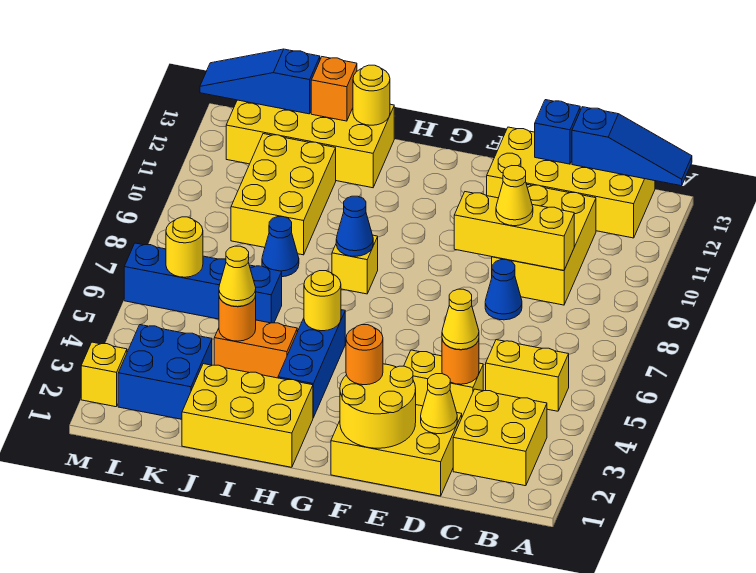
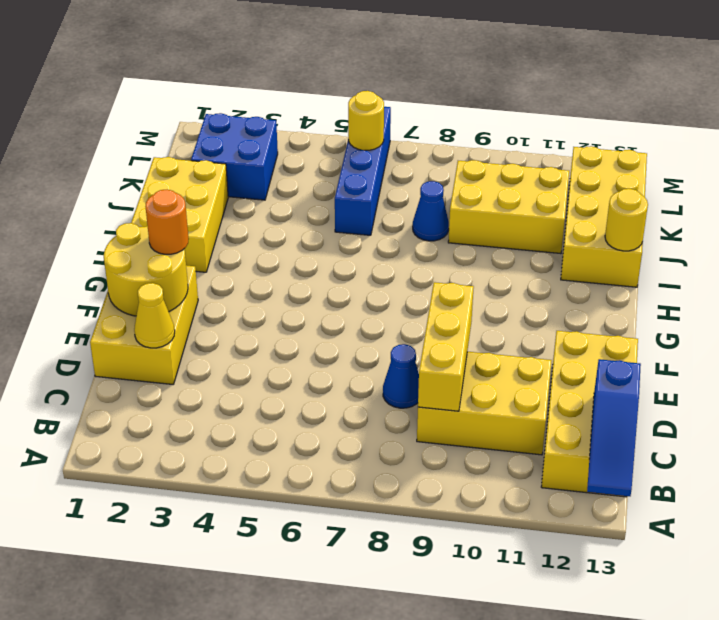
none -> yellow brick B2:C3 level 1
none -> yellow brick B5:C5 level 1
none -> yellow brick D4:E4 level 1
none -> blue brick H3:H5 level 1

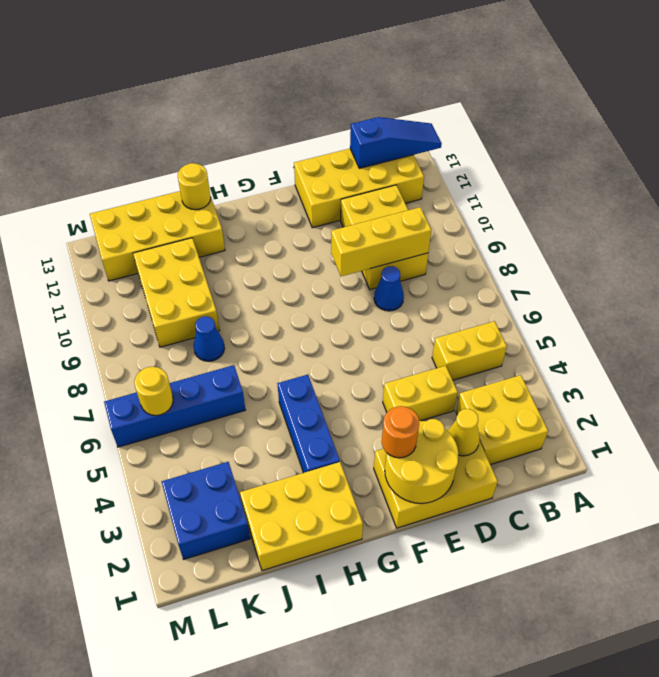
none -> yellow brick H8 level 1
none -> orange brick I4:J4 level 1
none -> yellow brick M2 level 1
none -> orange round brick D4 level 2

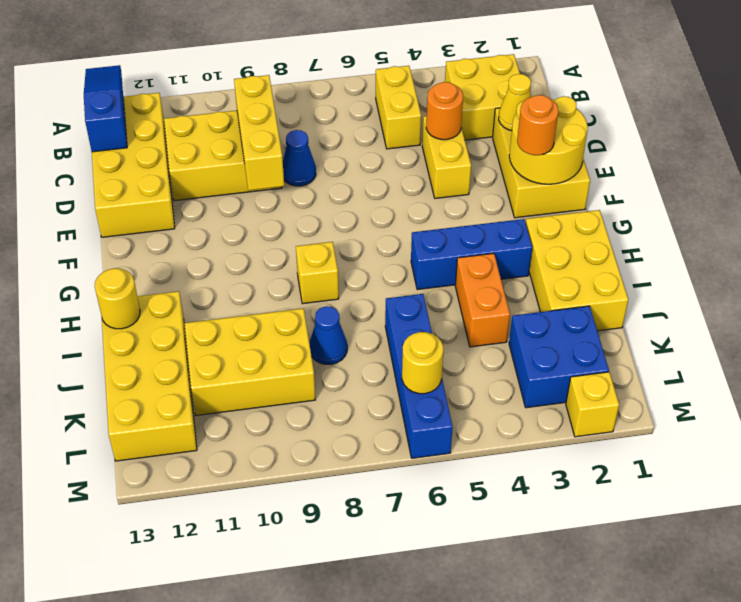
none -> blue brick D13 level 2
none -> yellow round brick H5 level 2
none -> blue cone H8 level 2
none -> orange round brick J4 level 2

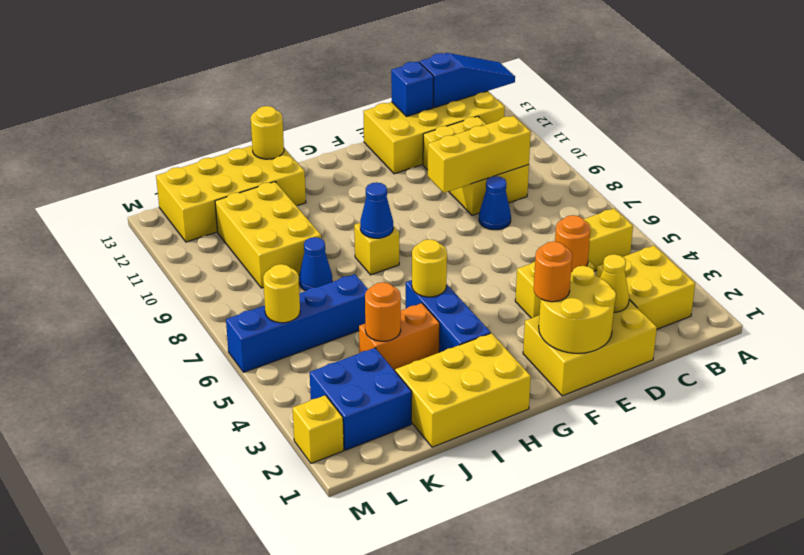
none -> orange brick J13 level 2
none -> blue slope K13:M13 level 2 top K
none -> yellow cone D4 level 3
none -> yellow cone D9 level 3

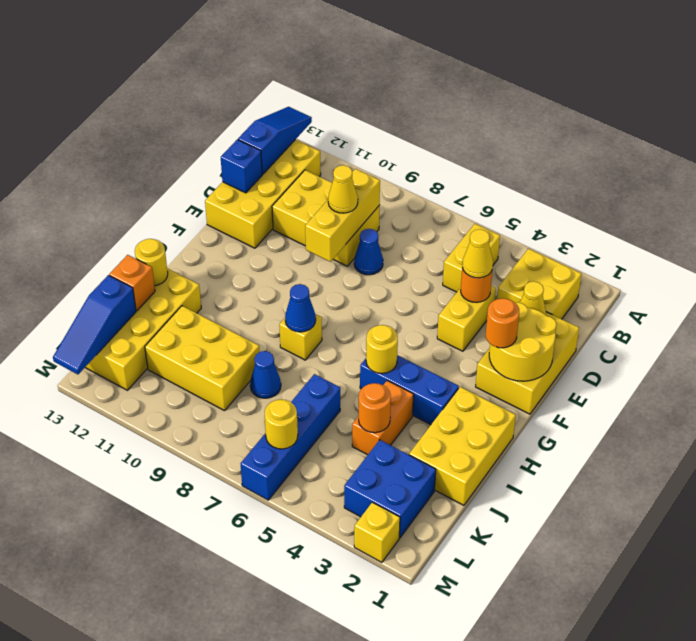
none -> yellow cone J4 level 3

